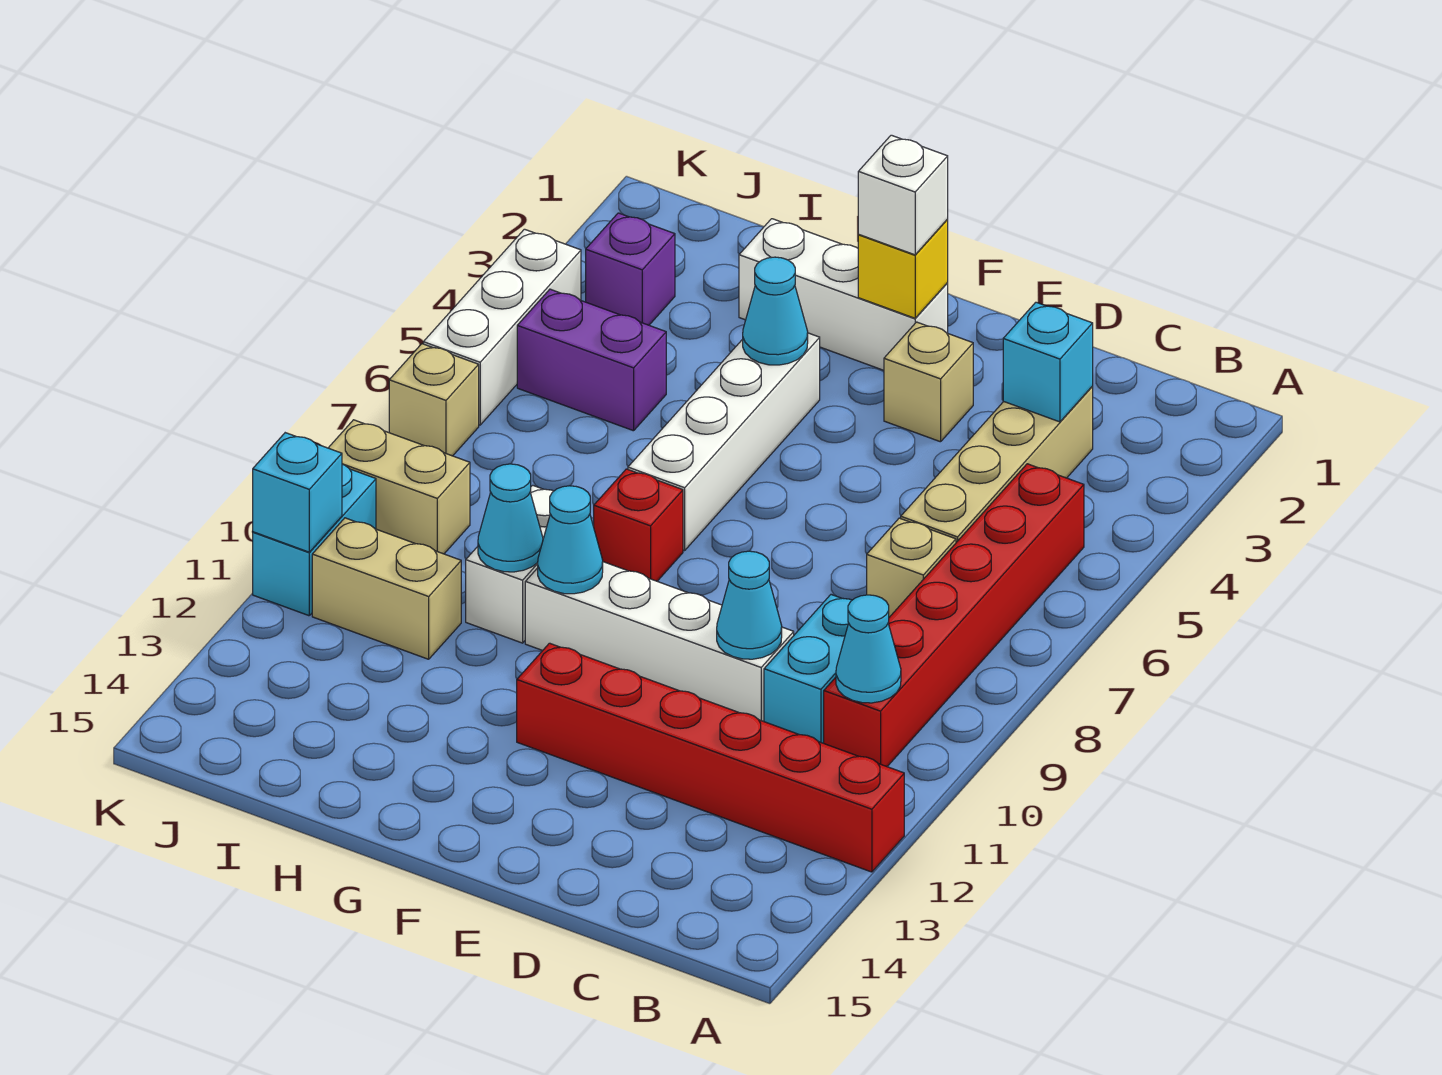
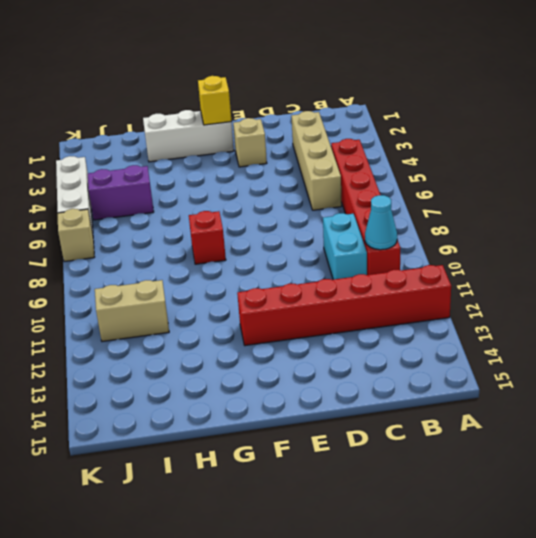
none -> tan brick C7 level 1
none -> white brick D10:G10 level 1
none -> white brick G4:G7 level 1

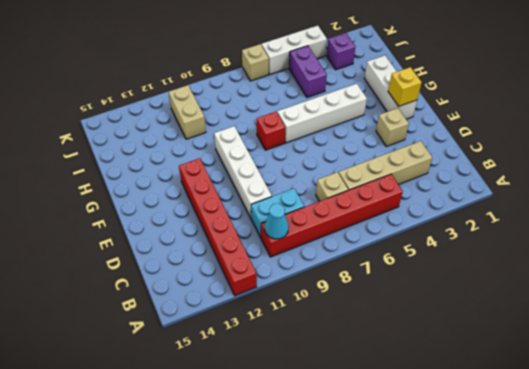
none -> white brick H9:H10 level 1
none -> tan brick J9:K9 level 1
none -> cyan brick K10:K11 level 1

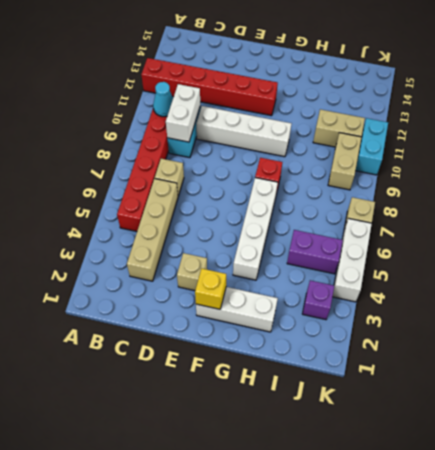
white brick C9:C10 level 2 -> white brick H9:H10 level 1
tan brick J9:J10 level 1 -> tan brick J9:K9 level 1
none -> cyan brick C3 level 2
none -> cyan cone D10 level 2
none -> cyan cone G4 level 2

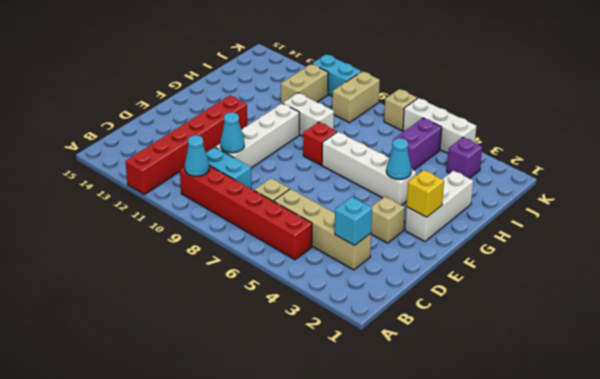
none -> cyan cone G10 level 2
none -> cyan cone H10 level 2
none -> cyan brick K11 level 2

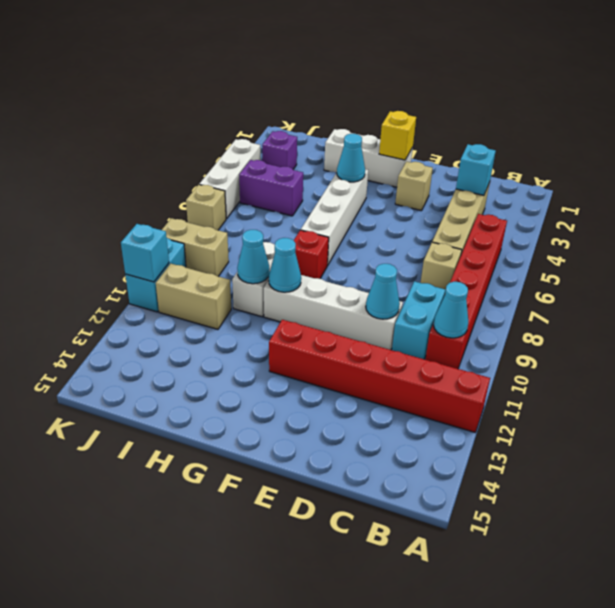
none -> white brick F2 level 3

